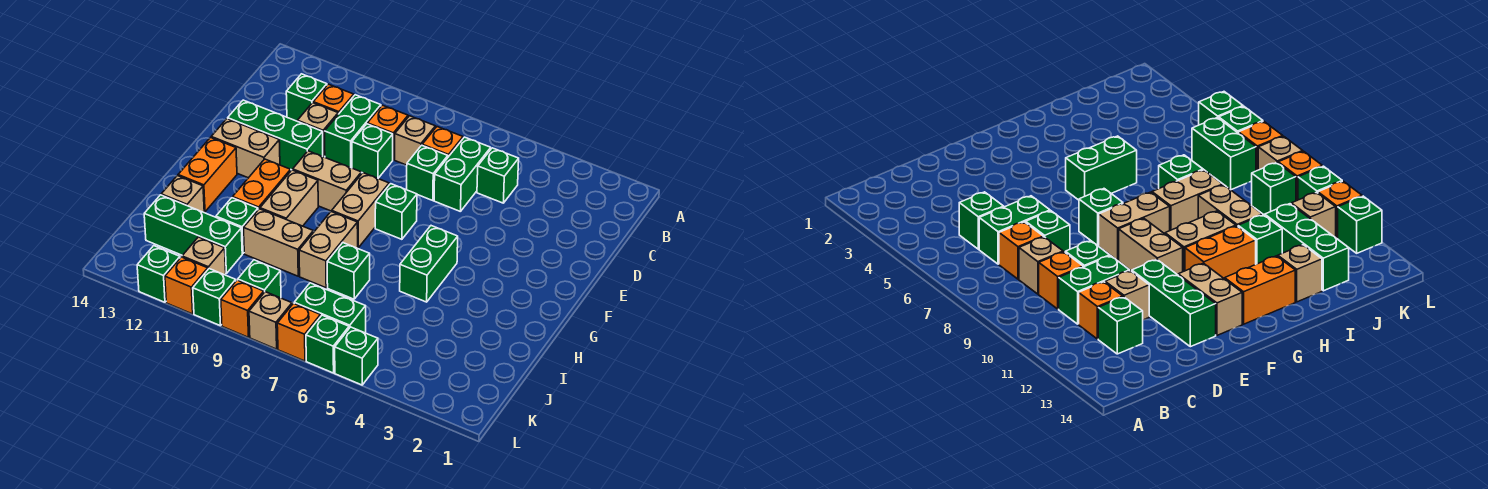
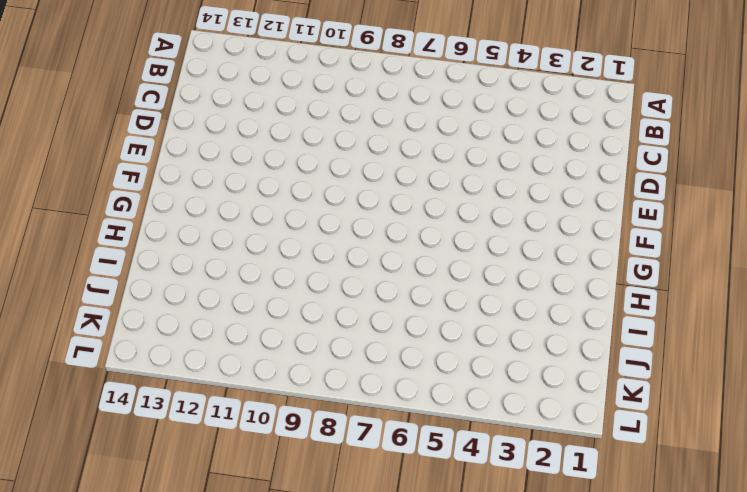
none -> green brick C5 level 1
none -> green brick C6:D6 level 1
none -> orange brick C7 level 1
none -> tan brick C8 level 1

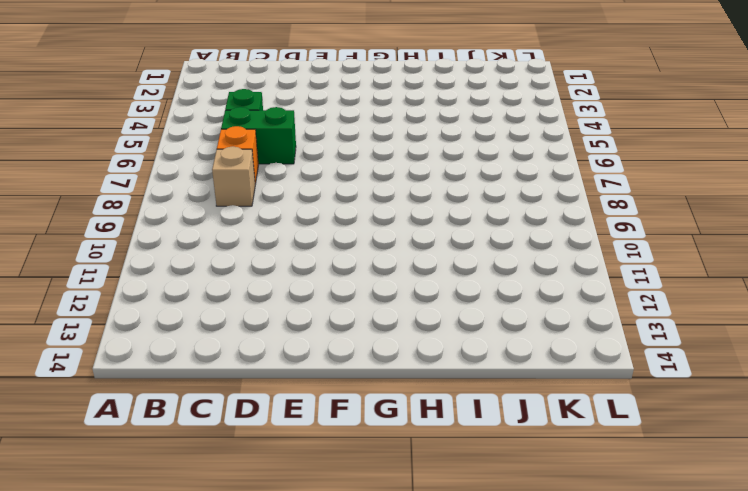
none -> orange brick C9 level 1
none -> green brick C10:D10 level 1
none -> orange brick C11 level 1
none -> green brick C12 level 1

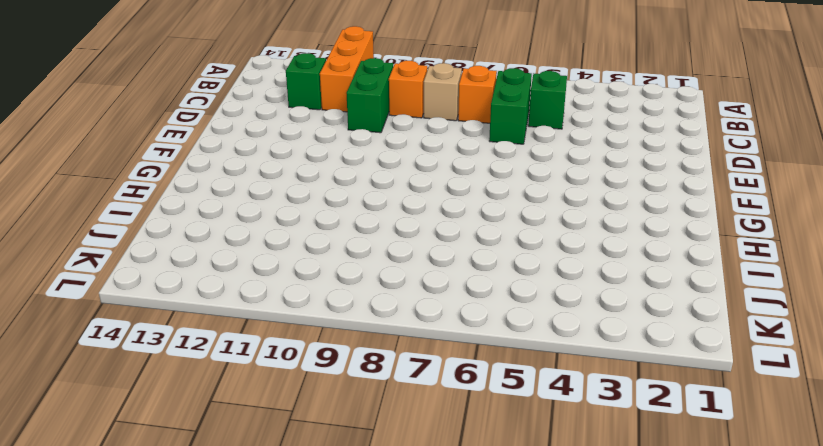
orange brick A11:C11 level 1 -> orange brick C11 level 1
none -> green brick D7 level 1
none -> green brick D9 level 1
none -> tan brick D11 level 1
none -> green brick E11:E13 level 1

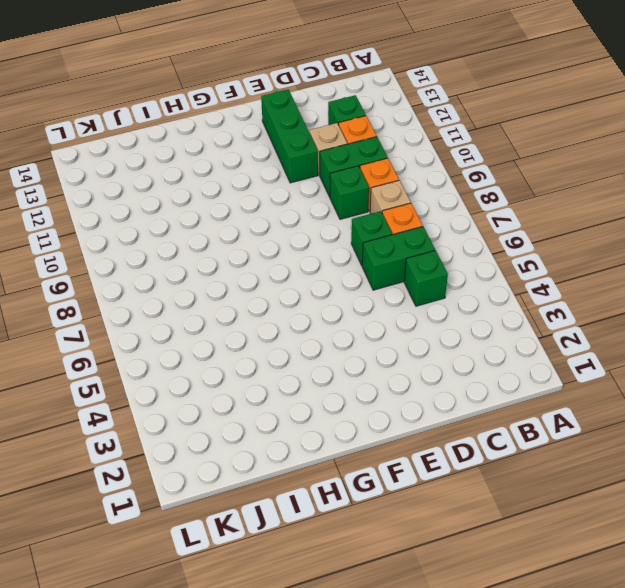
none -> green brick F7 level 1
none -> tan brick F8:G8 level 1
none -> tan brick F9:F10 level 1
none -> tan brick F12:F13 level 1

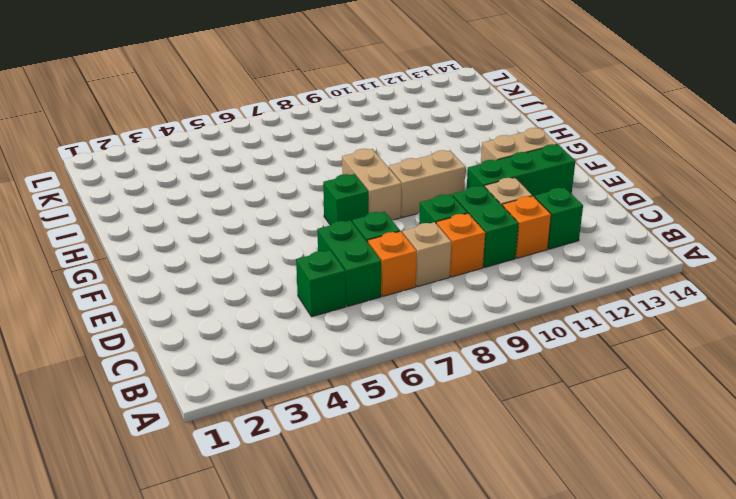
none -> green brick G5:H5 level 1
none -> tan brick G10:H10 level 1
none -> orange brick G11:H11 level 1
none -> orange brick G13:H13 level 1

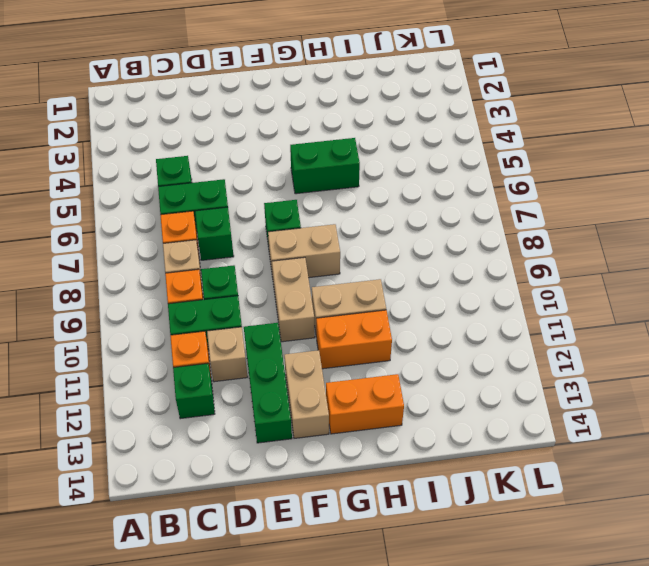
none -> tan brick H8:I8 level 1
none -> green brick I7 level 1
none -> tan brick I9:I10 level 1
none -> green brick I11 level 1

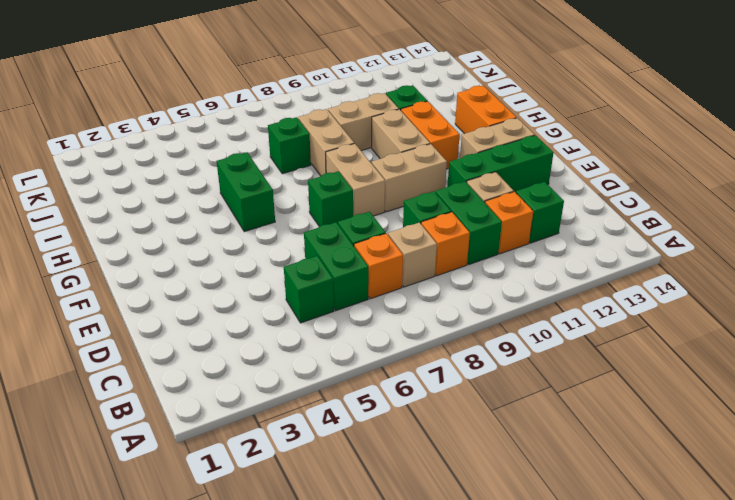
none -> tan brick I13 level 1
none -> green brick J11:J13 level 1
none -> green brick K6:K7 level 1
none -> green brick K9 level 1

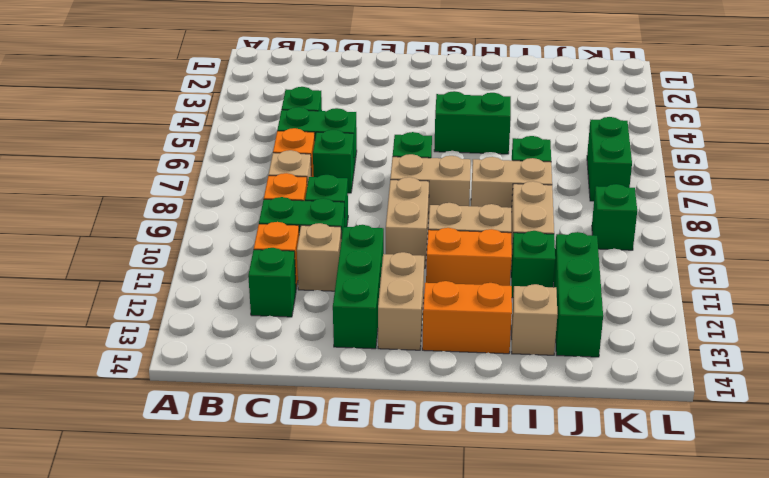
none -> tan brick K11 level 1
none -> green brick L5 level 1
none -> green brick L6 level 1
none -> orange brick L7 level 1

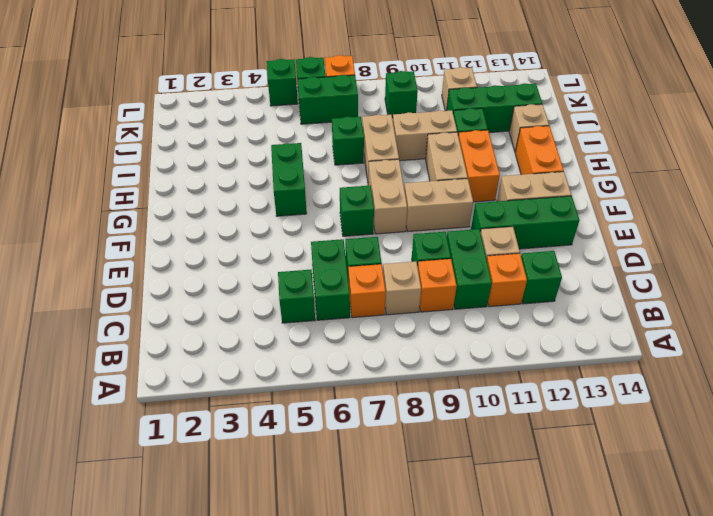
none -> tan brick L8 level 1
none -> orange brick L9 level 1
none -> green brick L10 level 1
none -> orange brick L11 level 1

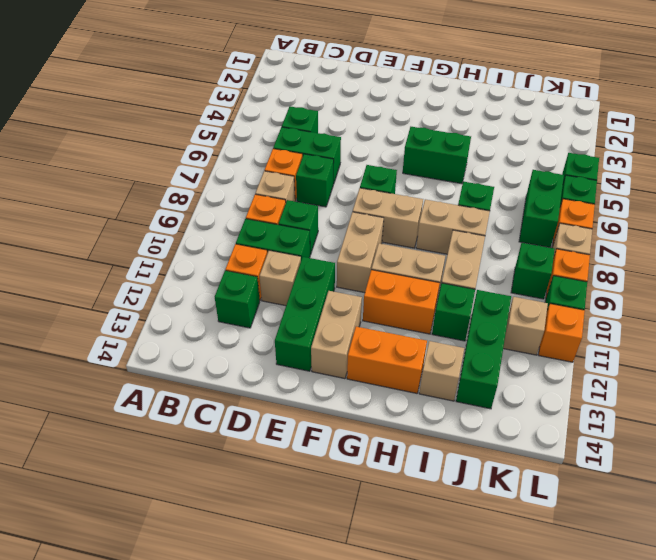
none -> green brick L12 level 1

